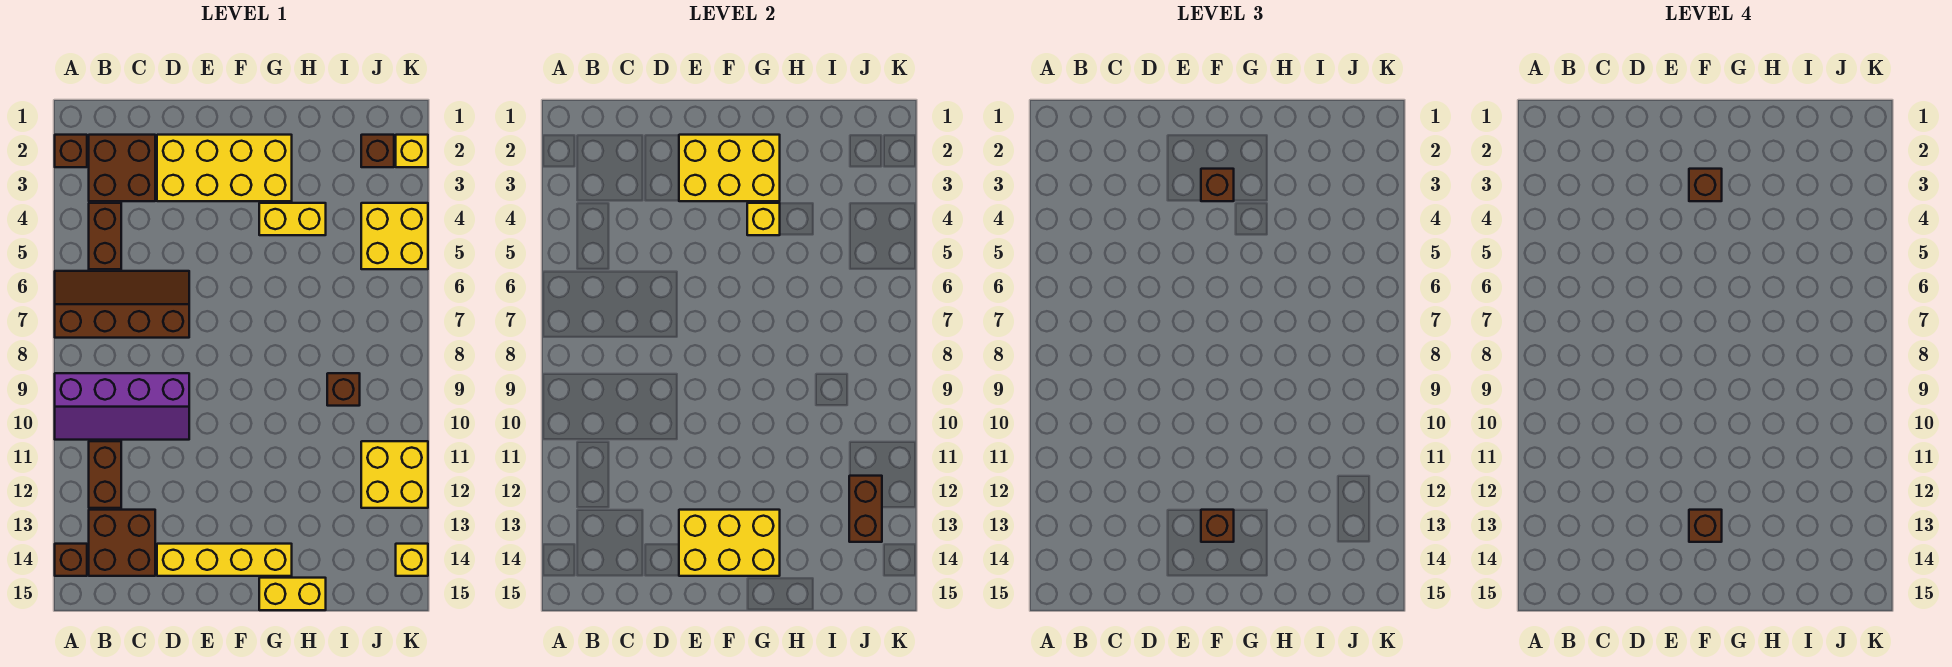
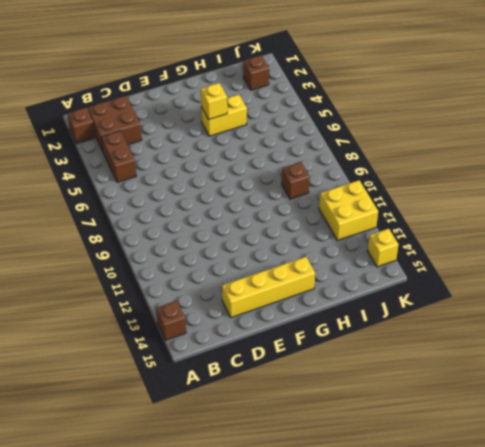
none -> brown slope A6:D7 level 1 top 7
none -> purple slope A9:D10 level 1 top 9
none -> brown brick B11:B12 level 1

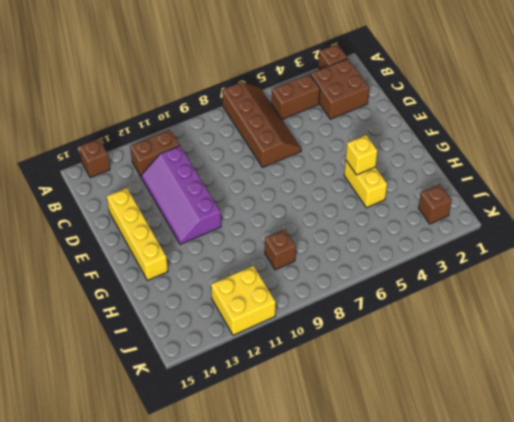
purple slope C11:F12 level 1 top 11 -> purple slope A9:D10 level 1 top 9
none -> brown brick B13:C14 level 1
none -> yellow brick D2:G3 level 1
none -> yellow brick G15:H15 level 1

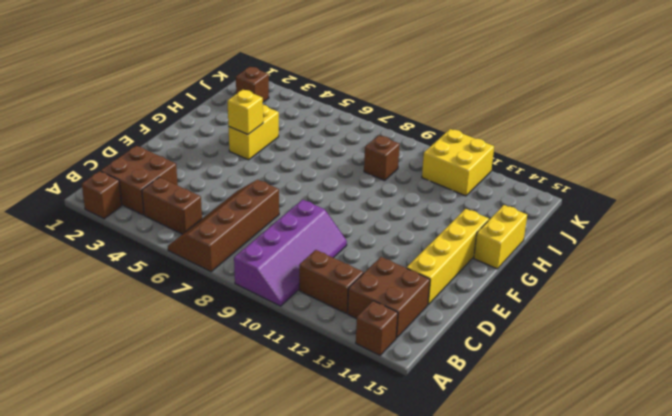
none -> yellow brick D2:G3 level 1
none -> yellow brick J4:K5 level 1
none -> yellow brick K2 level 1

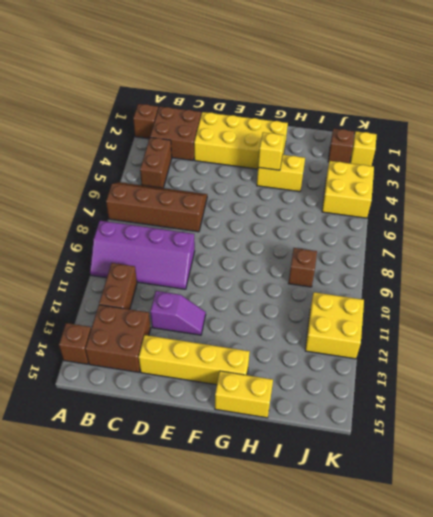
purple slope D12:E12 level 1 top D -> none
none -> yellow brick K14 level 1
none -> yellow brick E2:G3 level 2
none -> yellow brick E13:G14 level 2

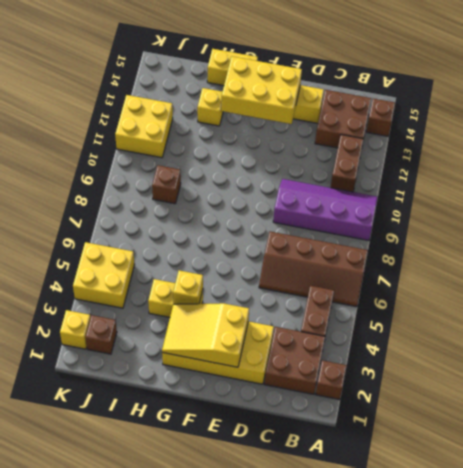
yellow slope E2:G3 level 2 top E -> yellow brick E2:G3 level 2
yellow brick H13 level 1 -> yellow brick K14 level 1
none -> brown brick J12:J13 level 2
none -> brown brick F3 level 3
none -> brown brick F13 level 3

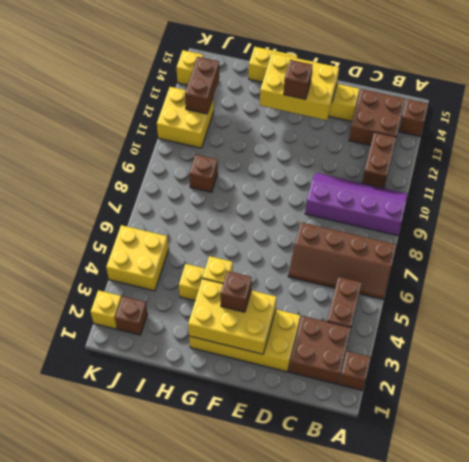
none -> brown brick F3 level 4
none -> brown brick F13 level 4

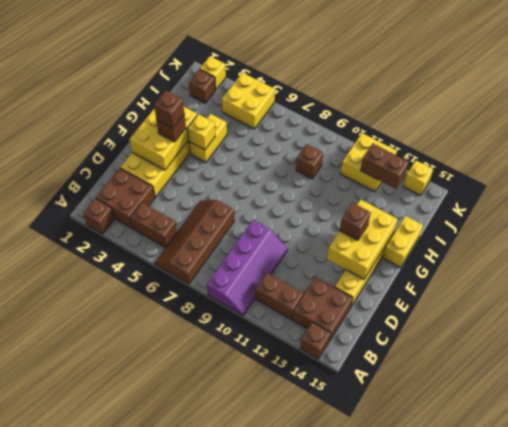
none -> brown brick F13 level 4

